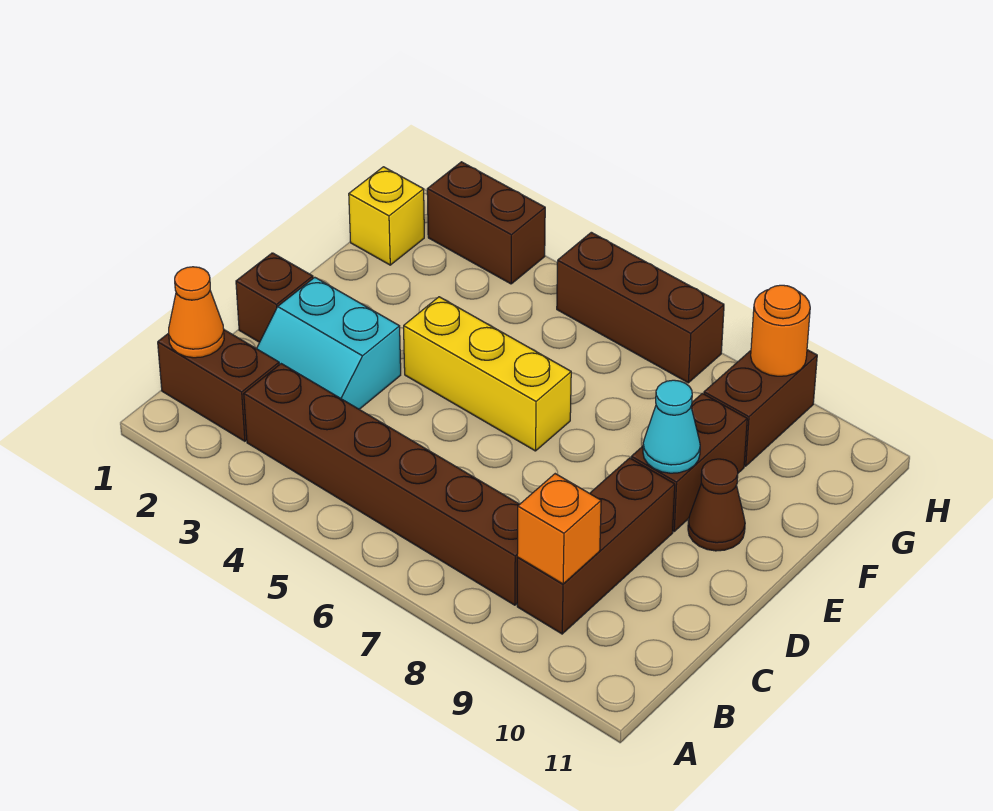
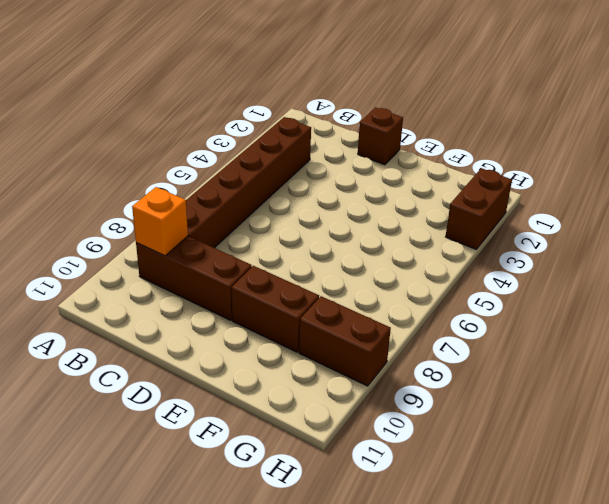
none -> brown brick B1:B2 level 1
none -> cyan slope C2:D3 level 1 top D
none -> yellow brick E4:E6 level 1

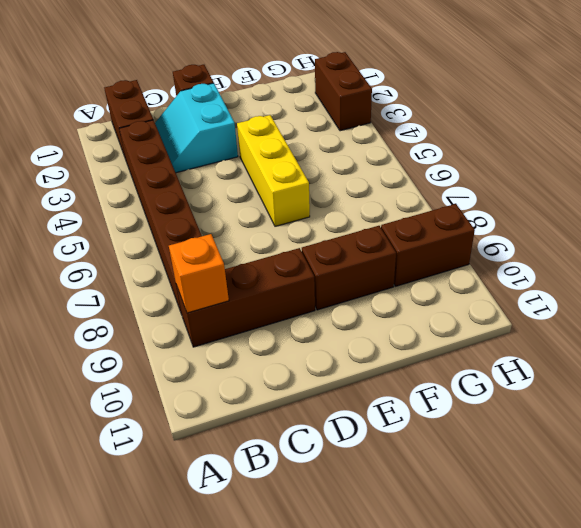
none -> brown cone E10 level 1
none -> yellow brick G1 level 1
none -> brown brick H5:H7 level 1

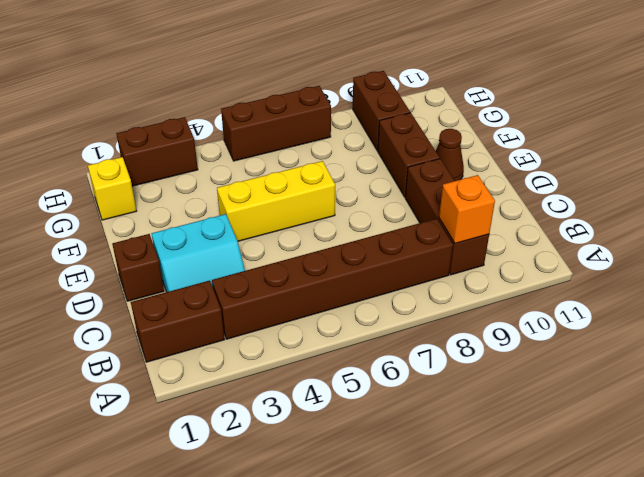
none -> orange cone B1 level 2
none -> cyan cone E9 level 2
none -> orange round brick H9 level 2

